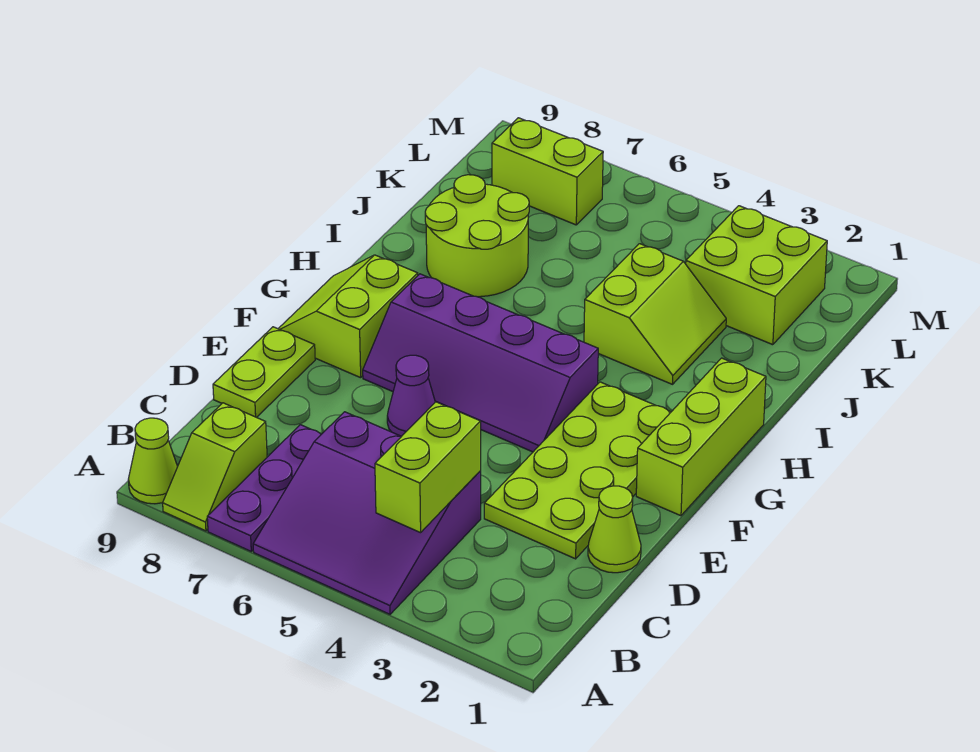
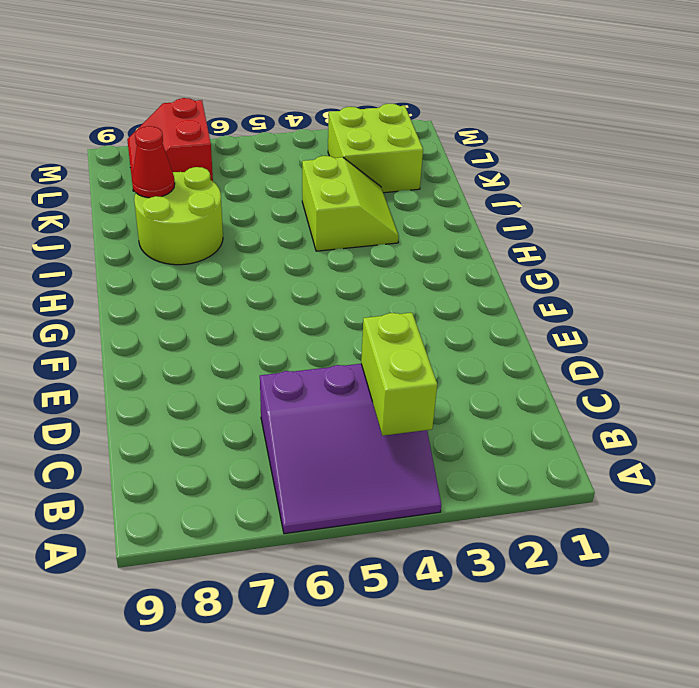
red cone J8 level 2 -> none
red slope L7:M8 level 1 top 7 -> lime brick L7:L8 level 1
none -> purple plate A7:C7 level 1
none -> lime slope A8:B8 level 1 top B
none -> lime cone A9 level 1

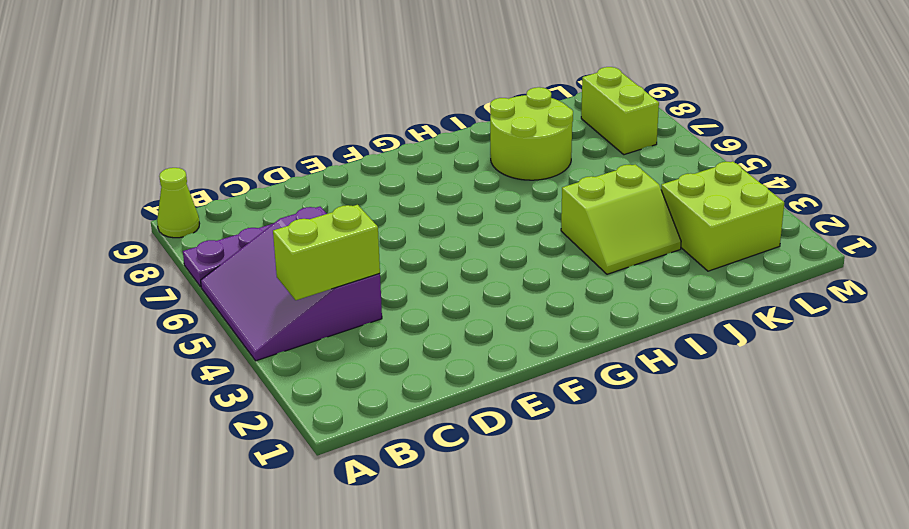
none -> lime slope A8:B8 level 1 top B
none -> lime cone D1 level 1
none -> lime plate D2:G3 level 1

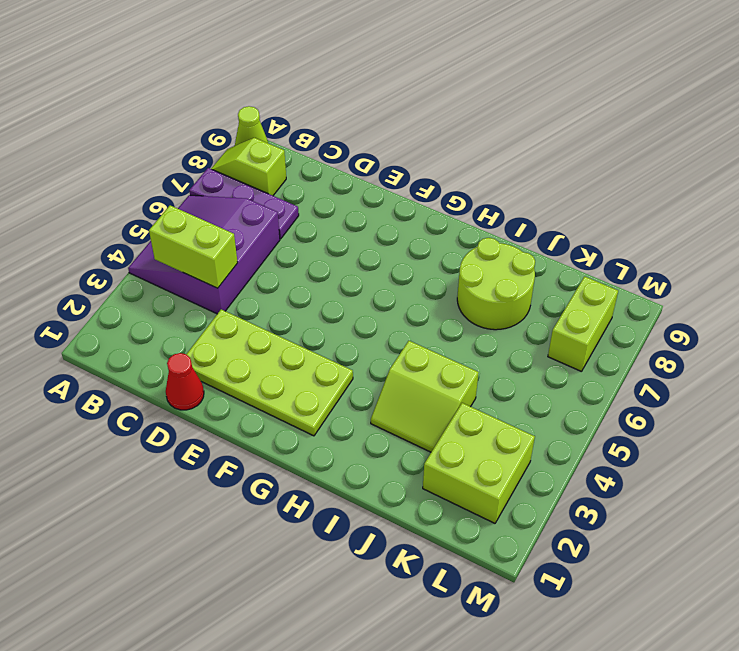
red cone D1 level 1 -> lime cone D1 level 1
none -> lime plate D9:E9 level 1
none -> purple cone E6 level 1
none -> lime brick F1:H1 level 1

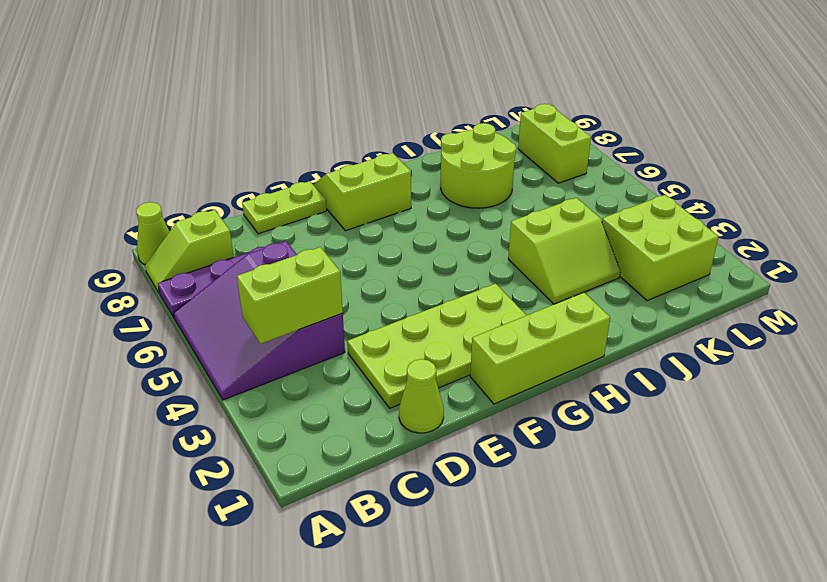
none -> purple cone E6 level 1
none -> purple slope F4:G7 level 1 top G

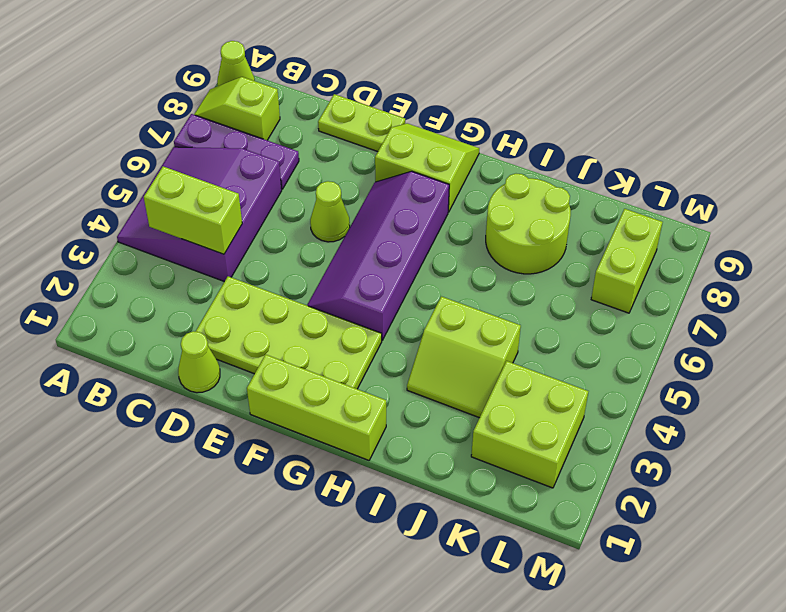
lime cone E6 level 1 -> purple cone E6 level 1

